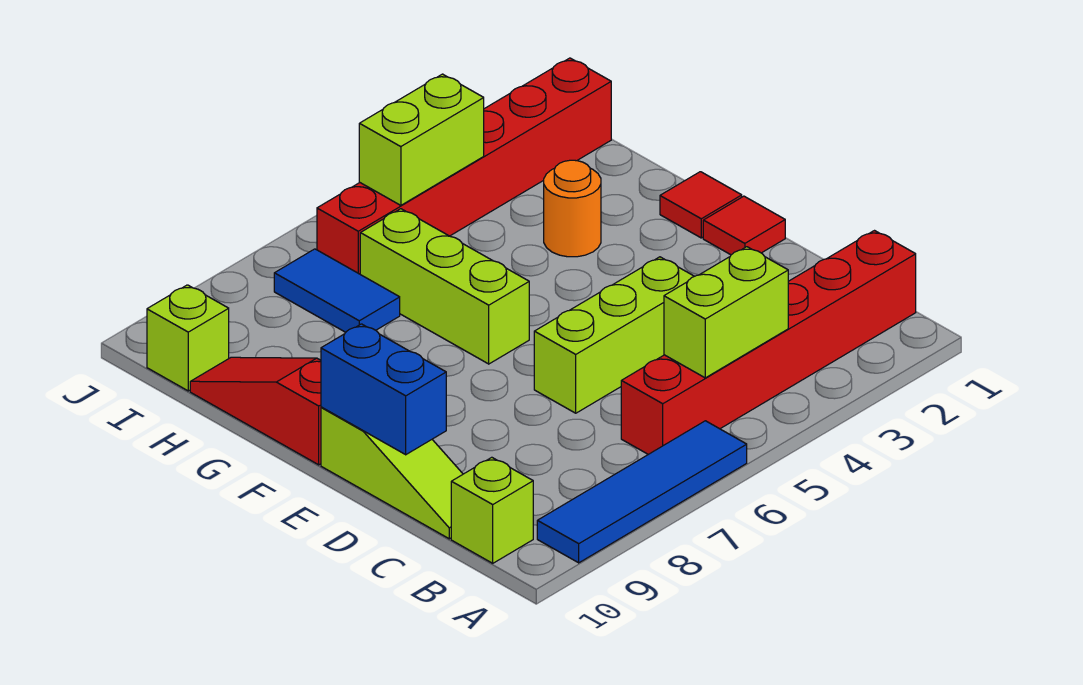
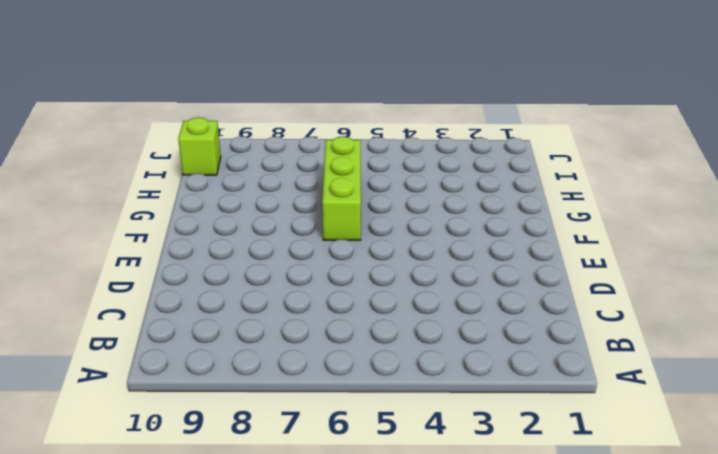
none -> blue tile A6:A9 level 1
none -> red brick B1:B6 level 1
none -> lime brick B10 level 1

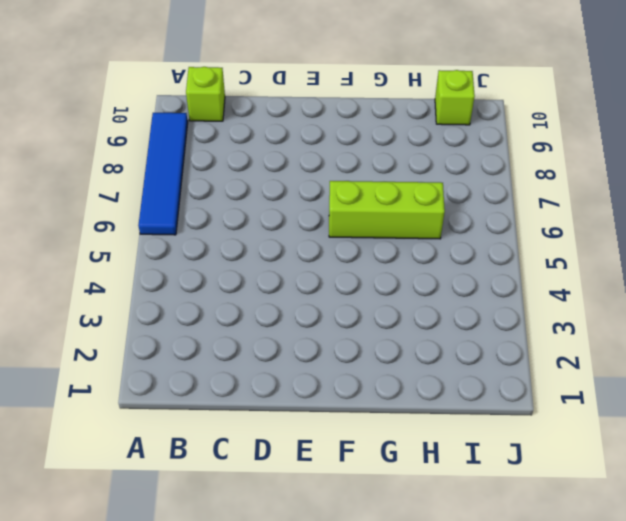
none -> red brick B1:B6 level 1
none -> lime slope C10:E10 level 1 top E
none -> lime brick D4:D6 level 1

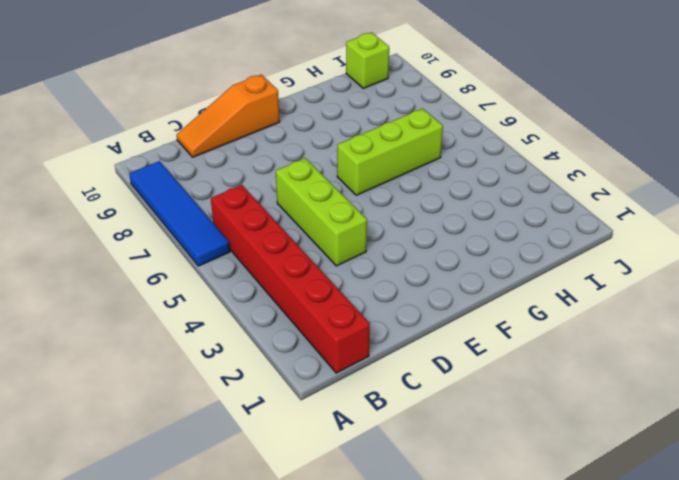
orange slope C10:E10 level 1 top E -> lime slope C10:E10 level 1 top E
none -> lime brick B10 level 1
none -> red tile E1 level 1
none -> red tile F1 level 1

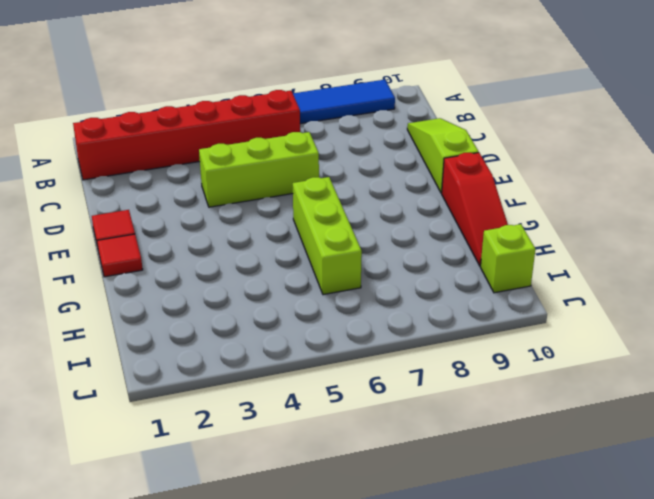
none -> lime brick B10 level 1
none -> orange round brick G3 level 1
none -> blue tile H7:I7 level 1

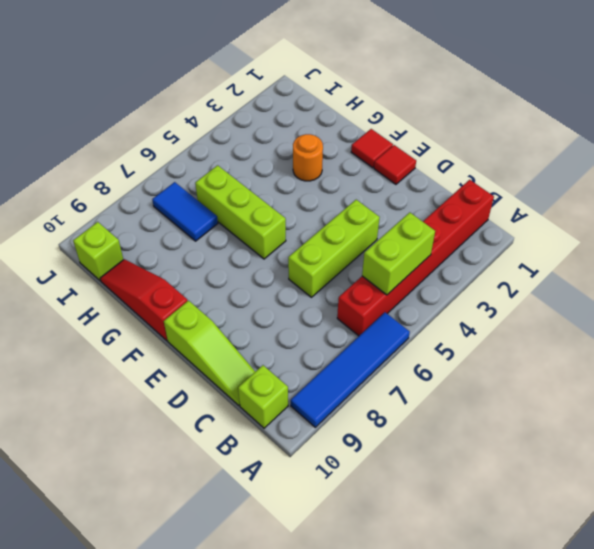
none -> red brick I1:I6 level 1
none -> blue brick D10:E10 level 2
none -> lime brick I4:I5 level 2

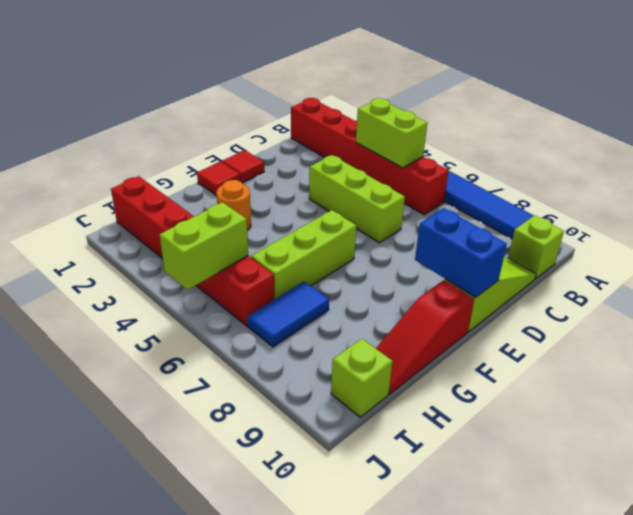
blue brick E9:E10 level 2 -> blue brick D10:E10 level 2
lime brick I5:J5 level 2 -> lime brick I4:I5 level 2

